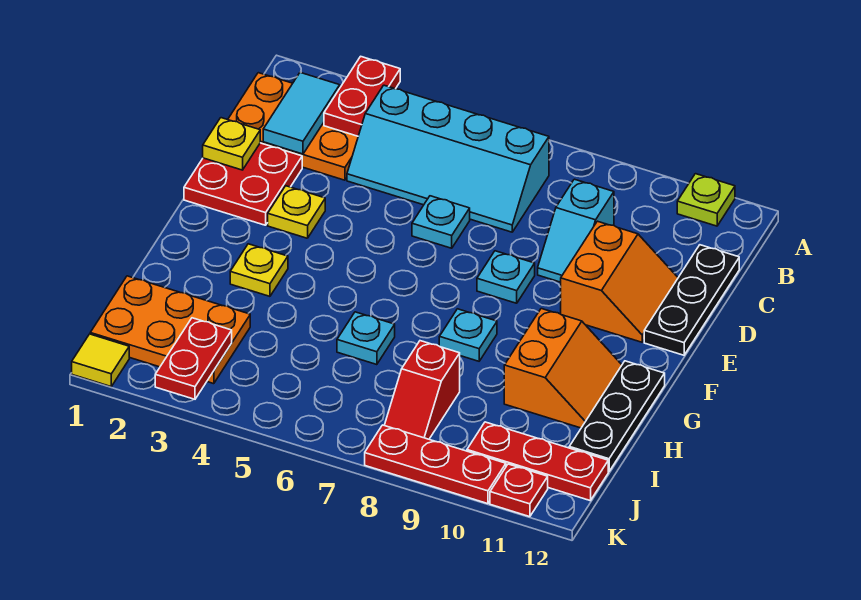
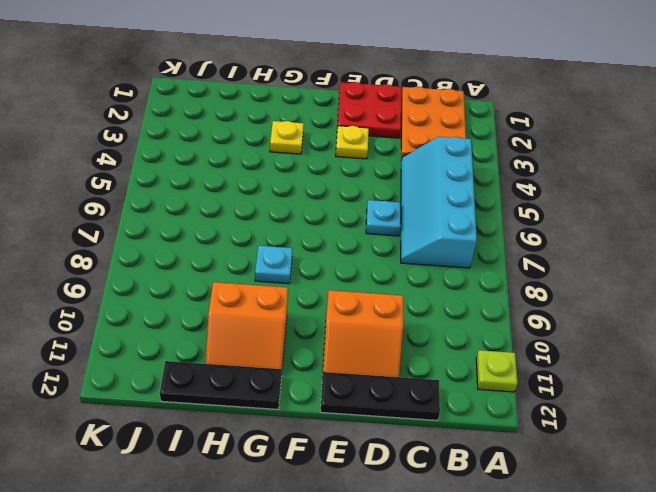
none -> cyan slope C9:D9 level 1 top C
none -> cyan plate E8 level 1
none -> cyan plate H6 level 1

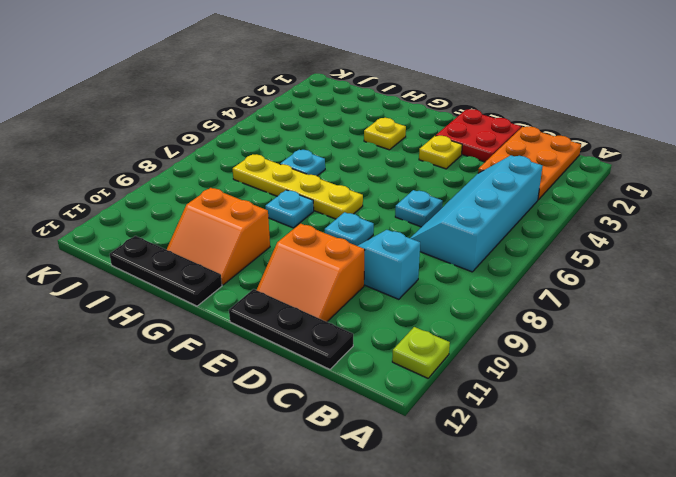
yellow plate F7:I7 level 1 -> none
none -> orange plate I1:J3 level 1
none -> red slope I8:J8 level 1 top I
none -> red plate J10:J12 level 1

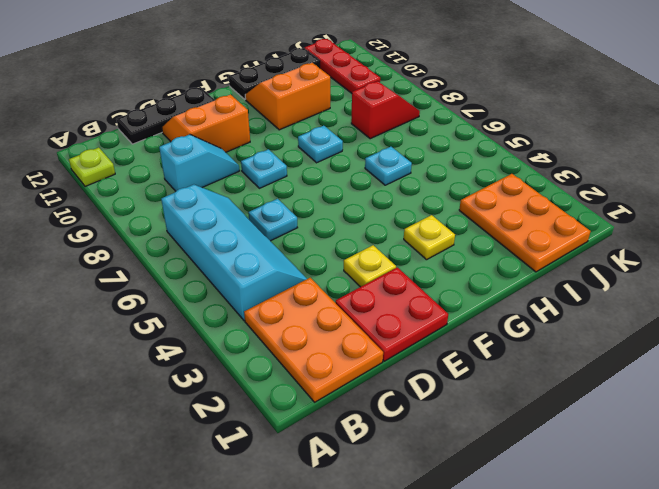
none -> yellow tile K1 level 1
none -> red plate K8:K10 level 1
none -> red plate K11 level 1

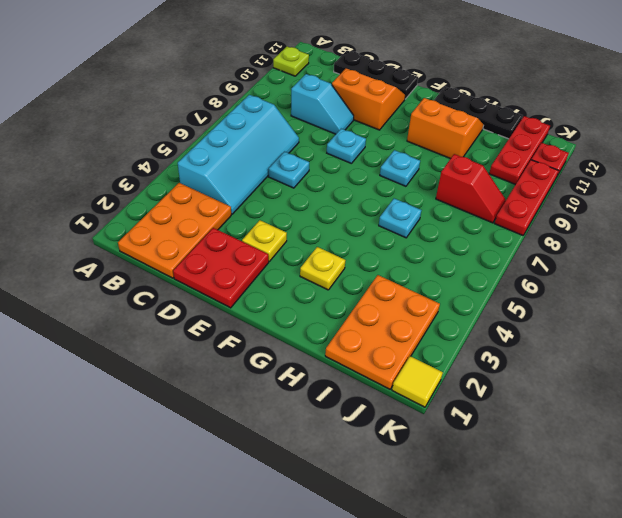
none -> red plate A3:B3 level 2
none -> cyan tile B2:C2 level 2
none -> yellow plate D1 level 2

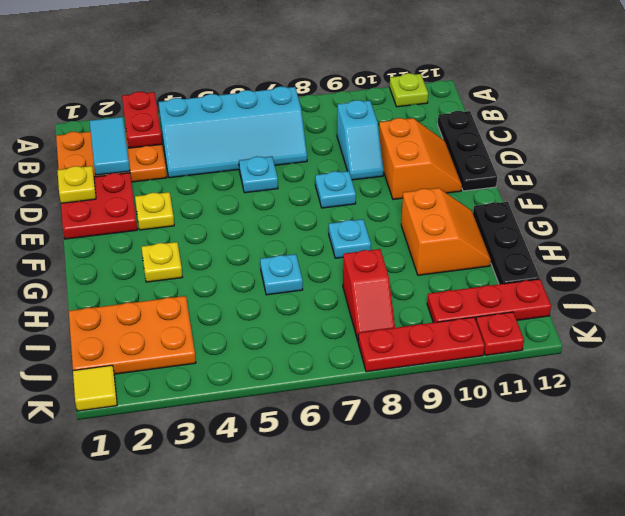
none -> red plate J3:K3 level 2

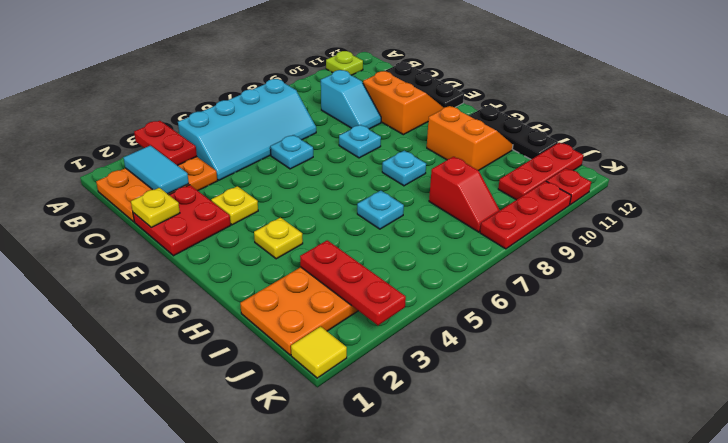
red plate I3:K3 level 2 -> red plate J3:K3 level 2

